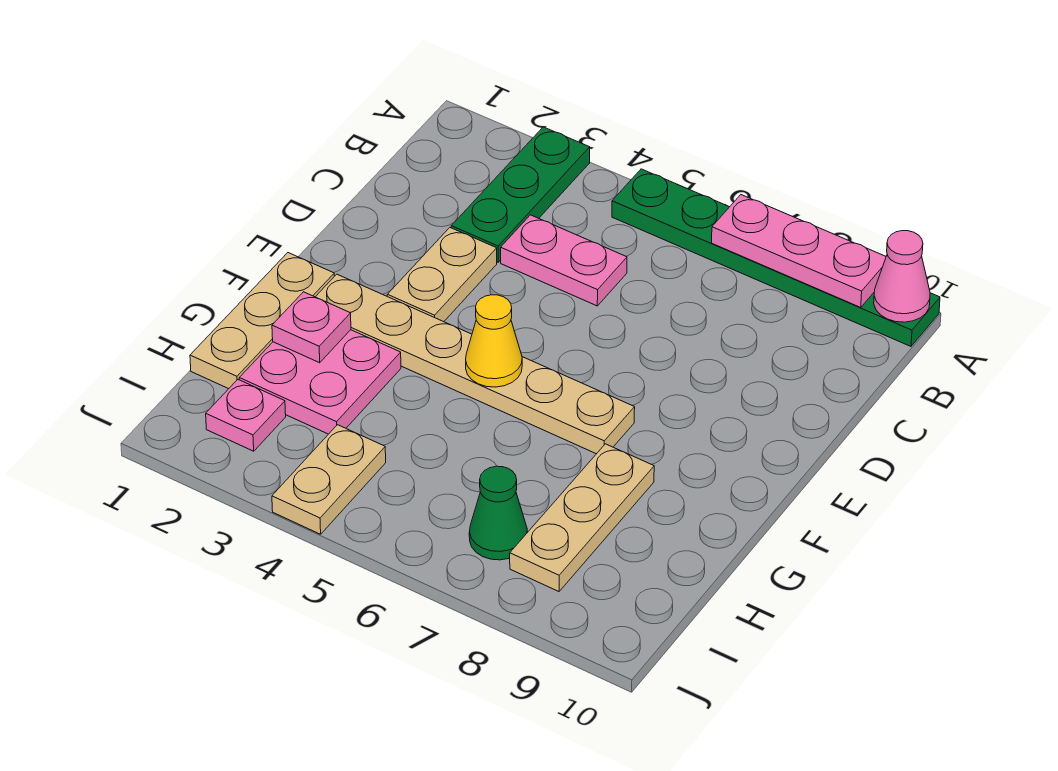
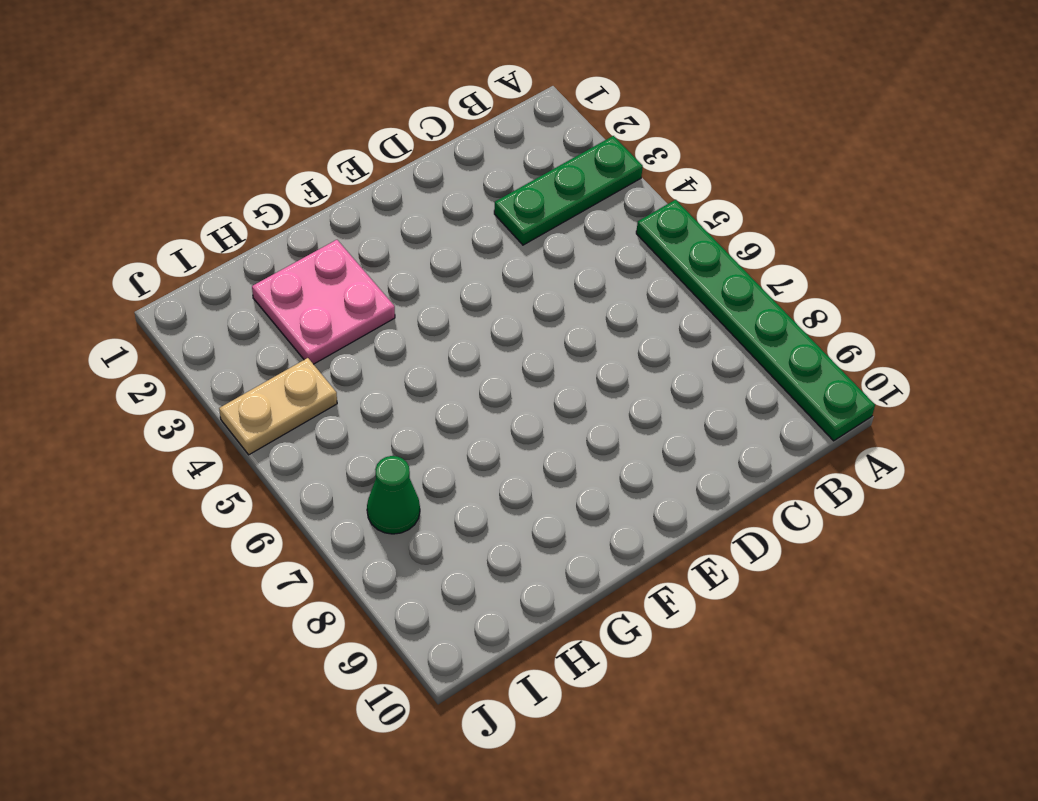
none -> pink plate C4:C5 level 1
none -> tan plate D3:E3 level 1
none -> tan plate F1:H1 level 1

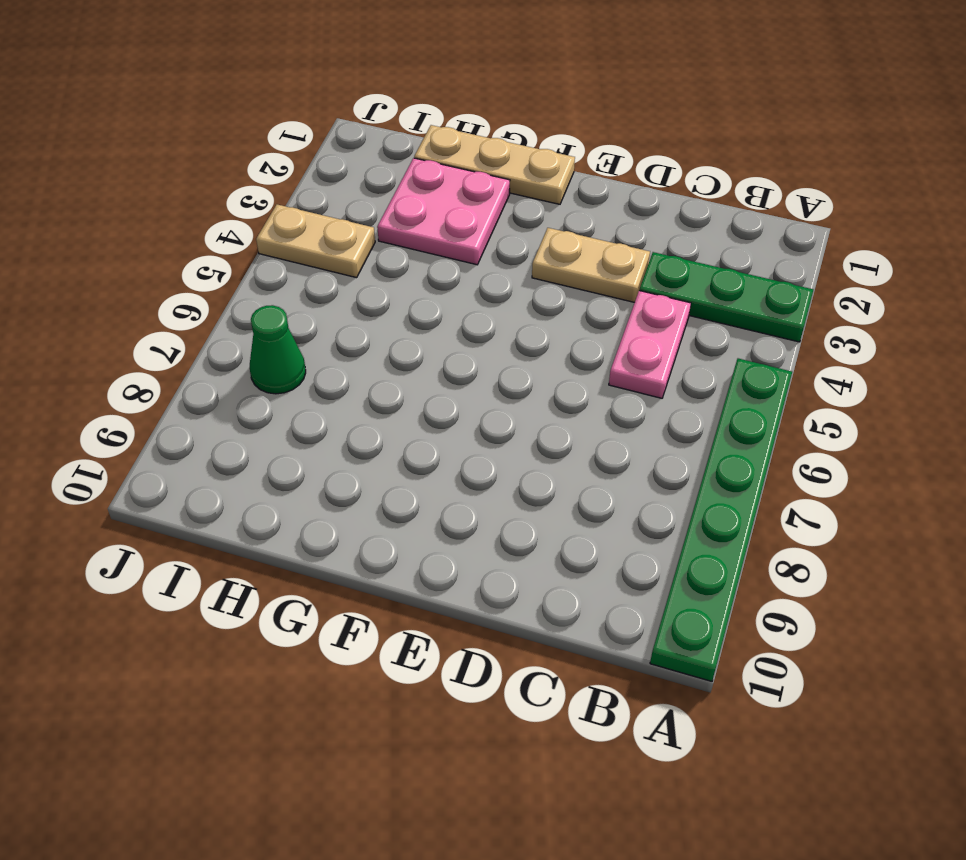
none -> tan plate F2:F7 level 1
none -> tan plate G8:I8 level 1
none -> pink plate I2 level 1

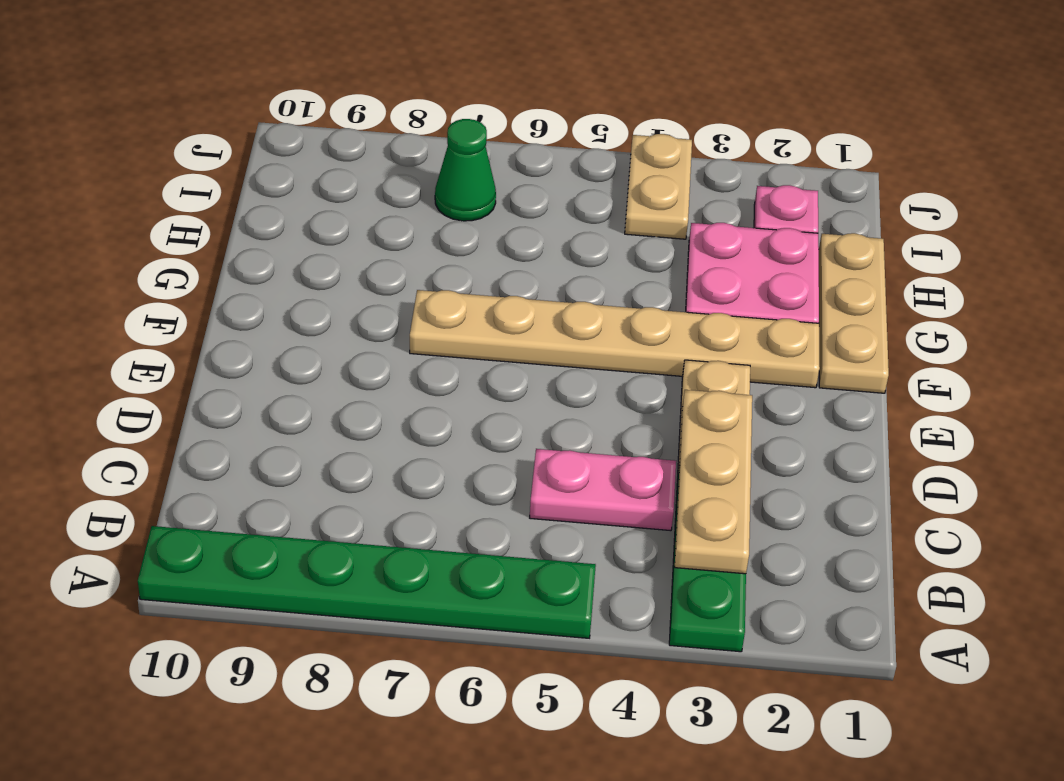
tan plate B3:D3 level 2 -> tan plate G8:I8 level 1
none -> pink plate A7:A9 level 2
none -> pink cone A10 level 2
none -> yellow cone F5 level 2

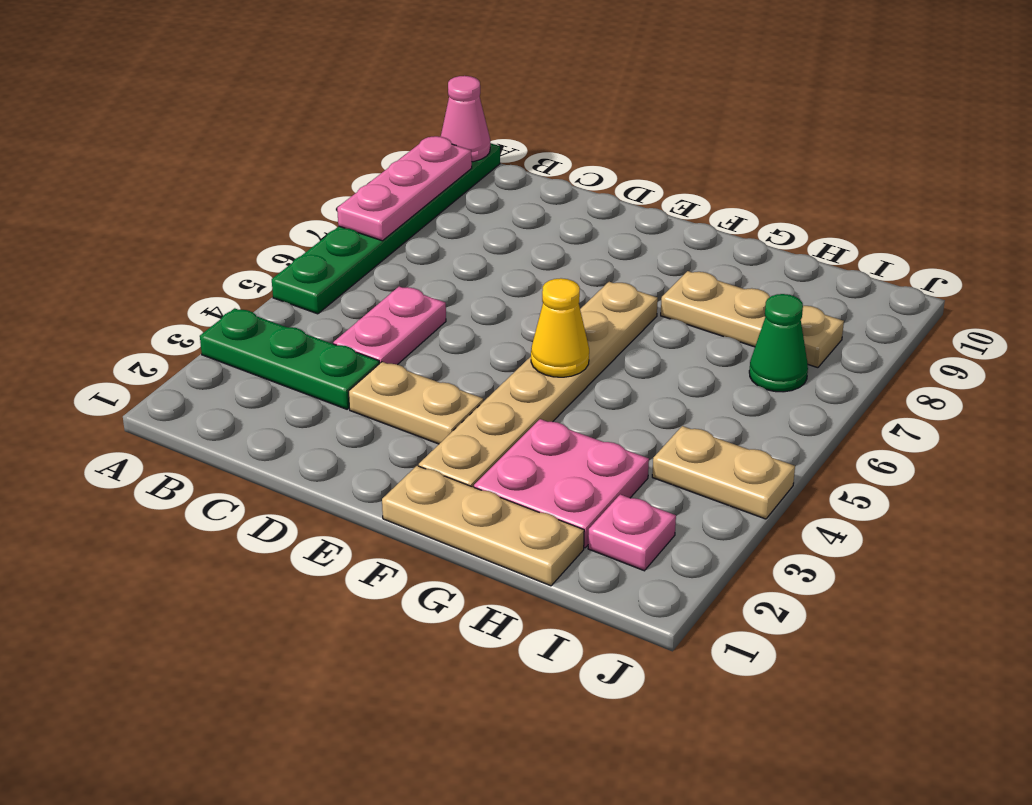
none -> pink plate G2 level 2

